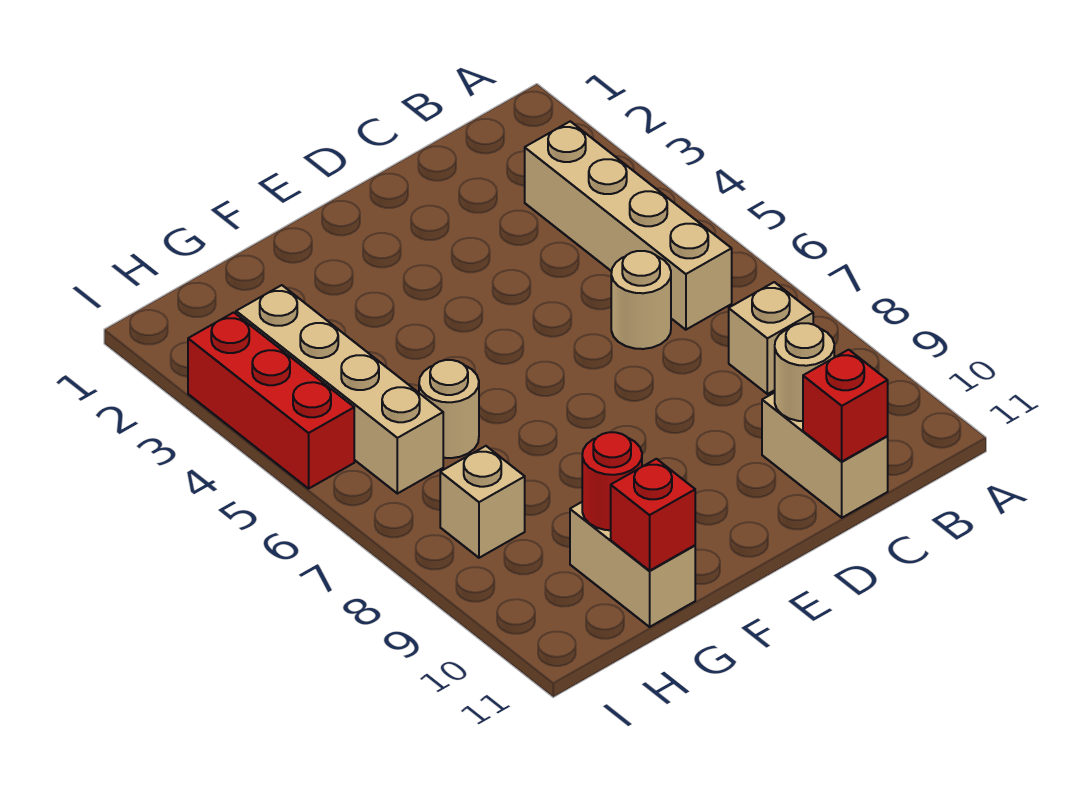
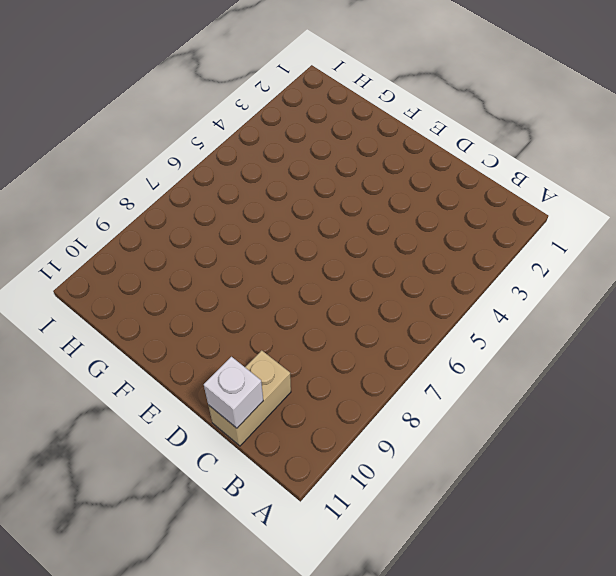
white brick C11 level 2 -> red brick C11 level 2
none -> tan brick B3:B6 level 1
none -> tan brick B8 level 1
none -> tan round brick C6 level 1

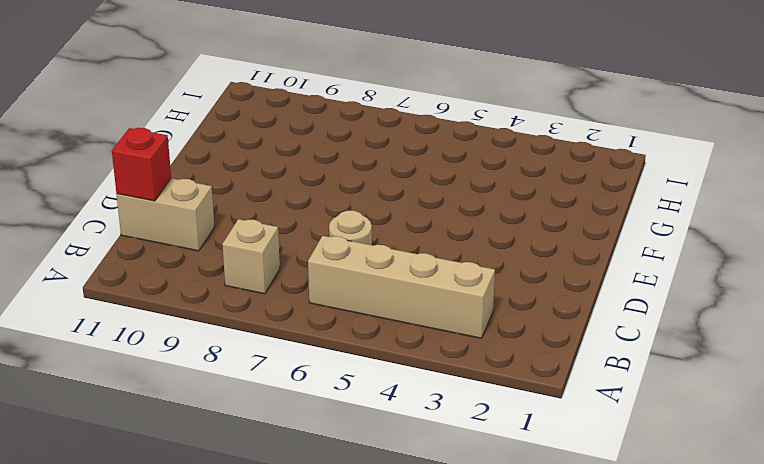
none -> tan round brick G6 level 1
none -> tan brick G10:G11 level 1
none -> tan brick H3:H6 level 1

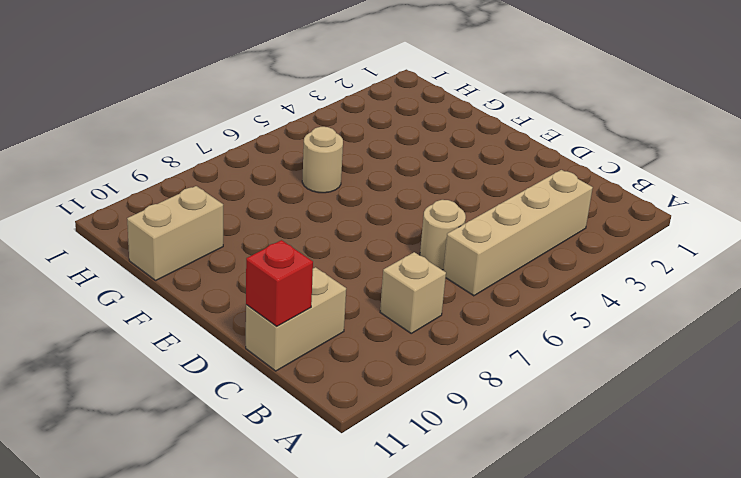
none -> tan brick H3:H6 level 1
none -> tan brick H8 level 1
none -> red brick I3:I5 level 1

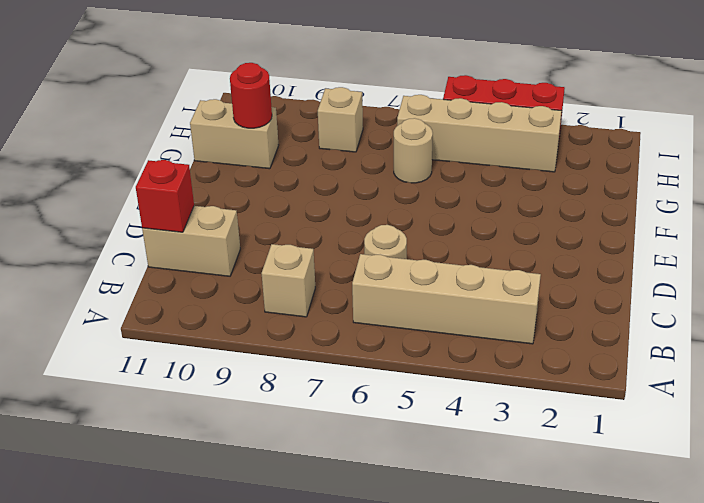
none -> tan round brick C10 level 2
none -> red brick G11 level 2

